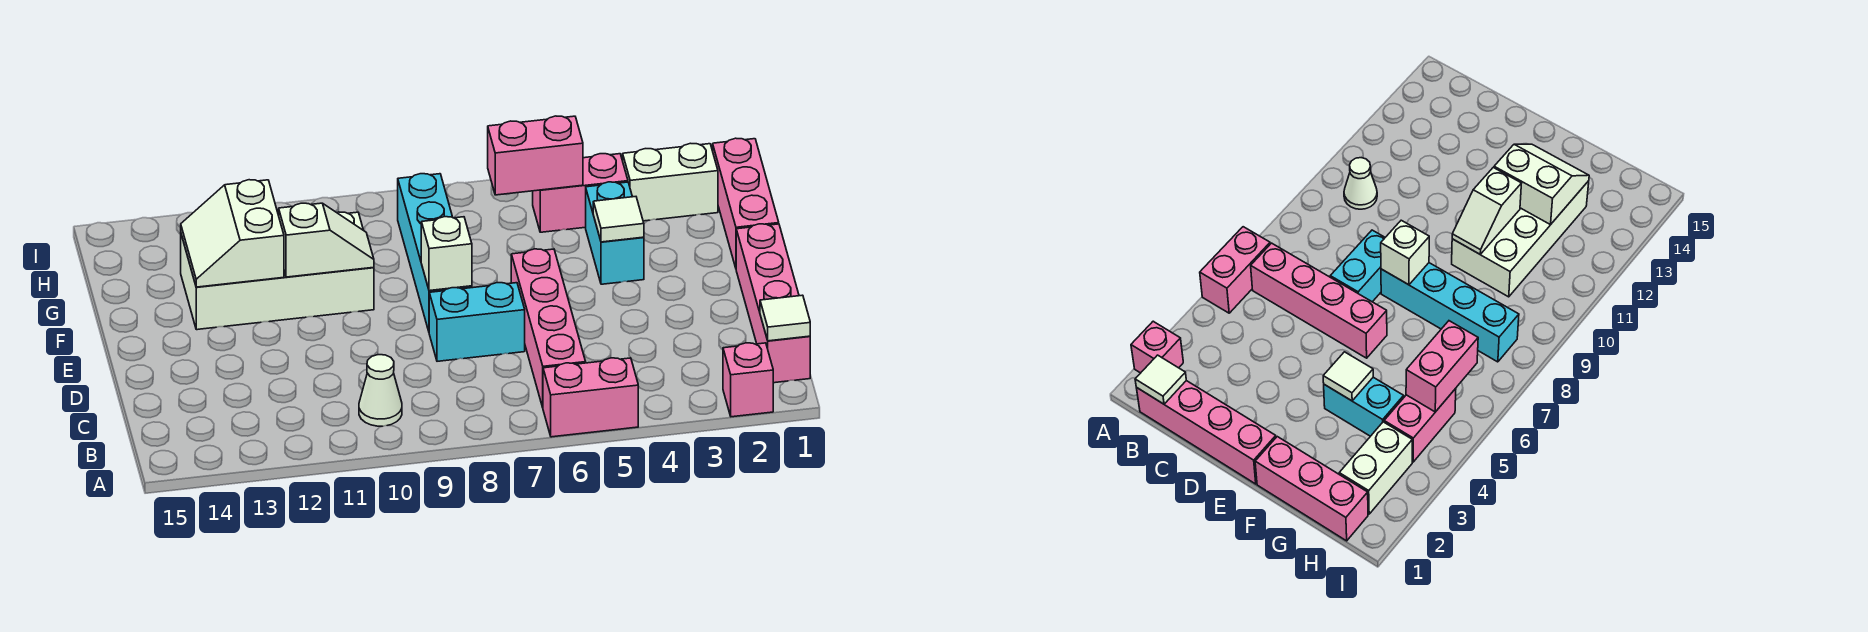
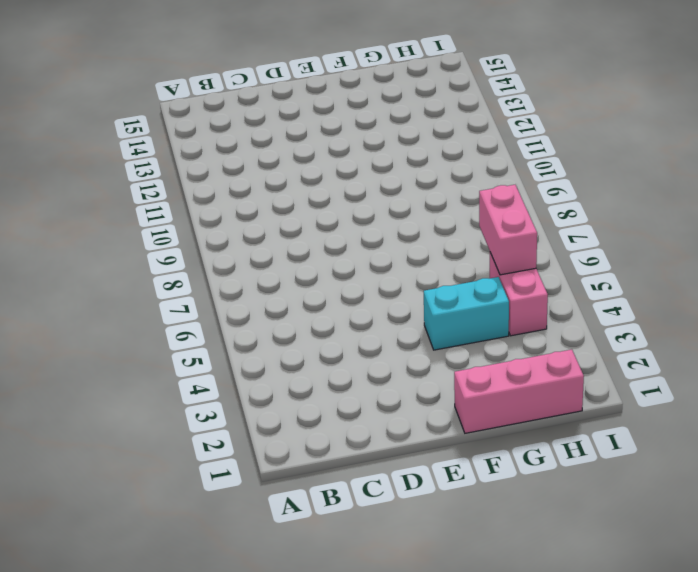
none -> pink brick A2 level 1
none -> pink brick A5:A6 level 1
none -> pink brick B1:E1 level 1

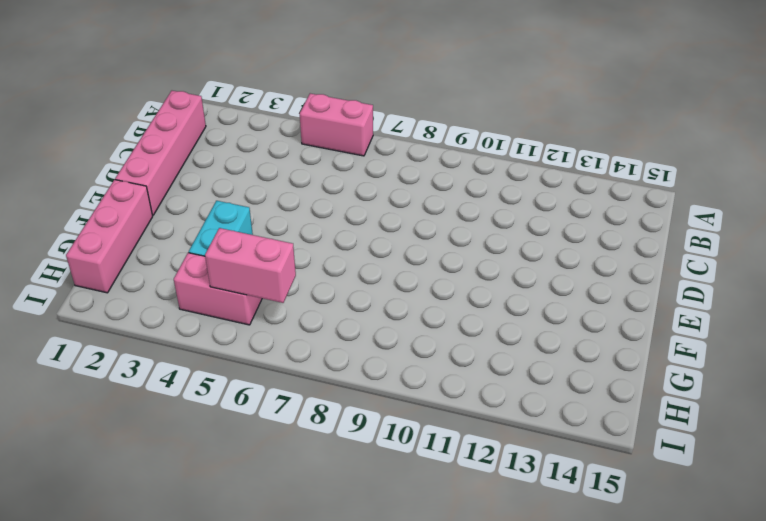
none -> pink brick A2 level 1
none -> pink brick B6:E6 level 1
none -> white cone B10 level 1

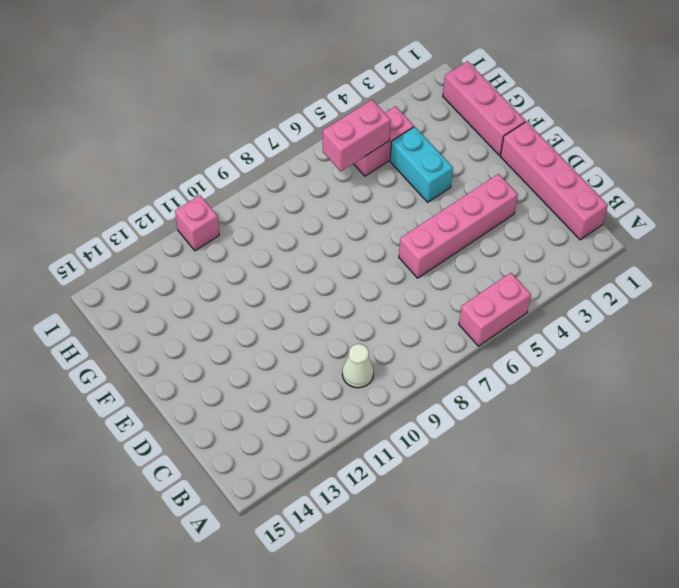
pink brick D3:D6 level 1 -> pink brick B6:E6 level 1
pink brick I11 level 1 -> pink brick A2 level 1
none -> cyan brick D7:D8 level 1
none -> cyan brick E8:H8 level 1
none -> white brick F10:G13 level 1

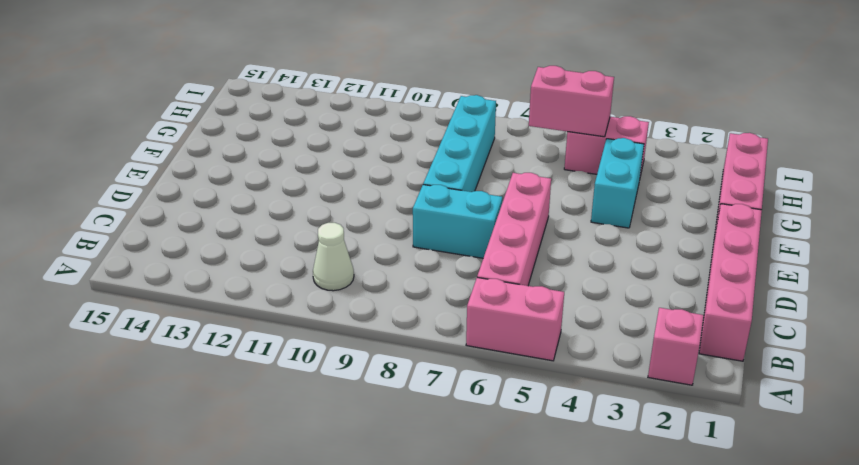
none -> white brick F10:G13 level 1
none -> white brick H2:H3 level 1
none -> white tile B1 level 2

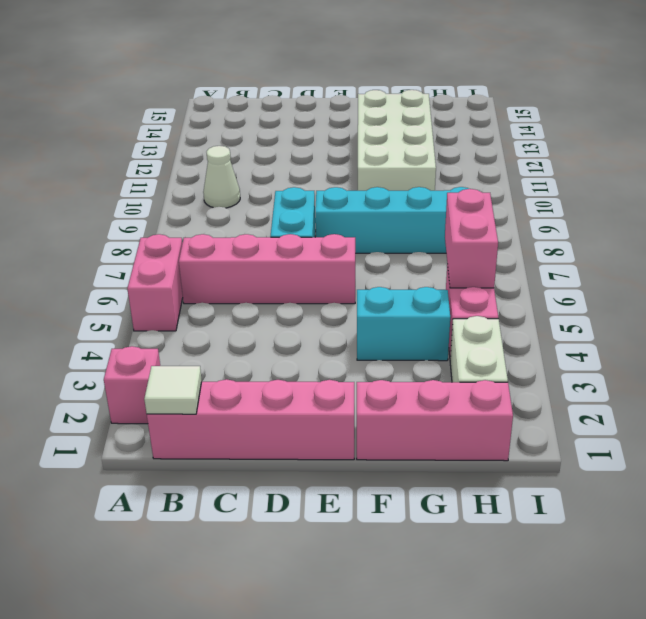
none -> white brick E8 level 2
none -> white tile F4 level 2
none -> white slope F10:F11 level 2 top 11

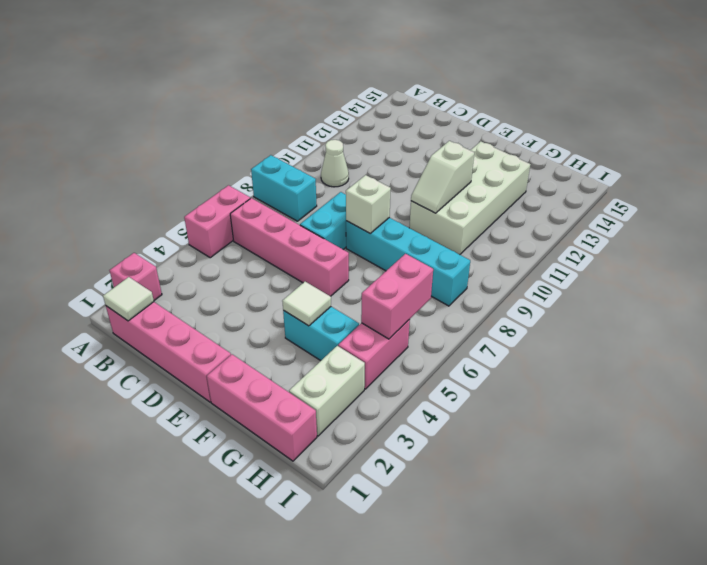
cyan brick A8:B8 level 1 -> none
none -> white slope F12:G13 level 2 top 12

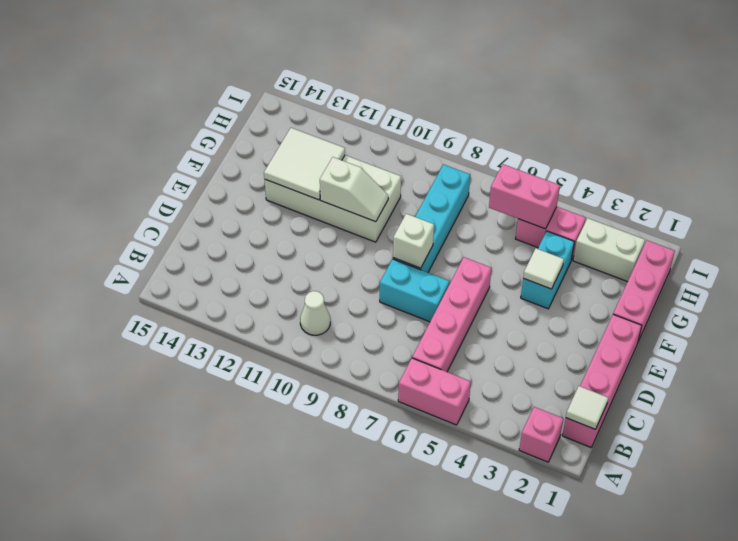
white tile F12:G13 level 2 -> white slope F12:G13 level 2 top 12

